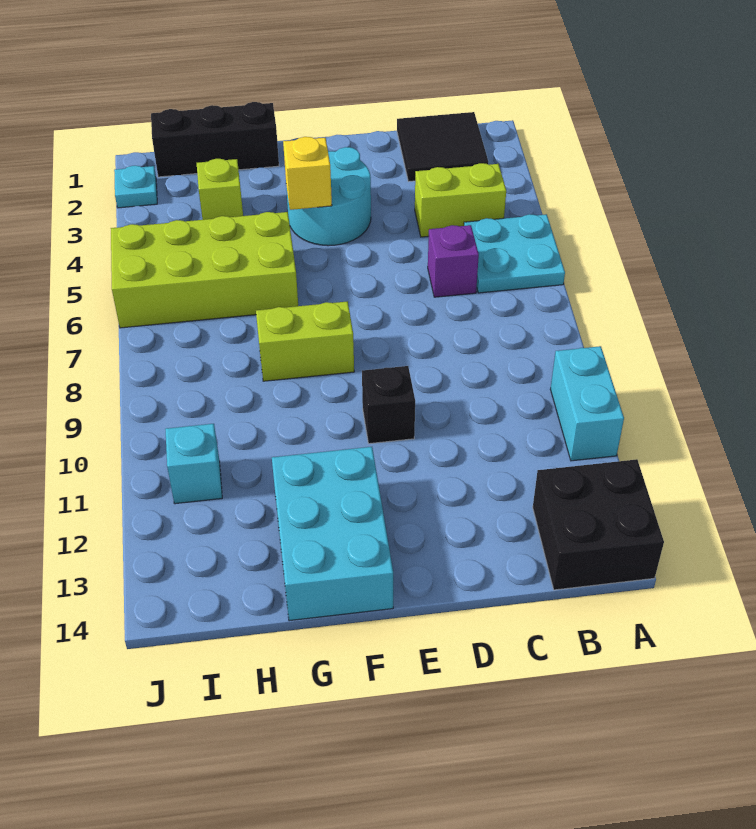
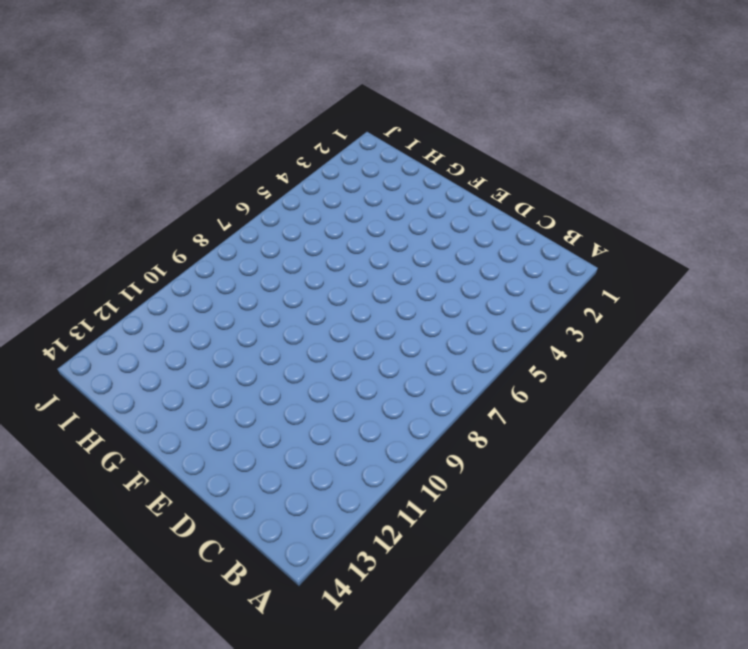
none -> cyan plate A5:B6 level 1
none -> cyan brick A10:A11 level 1
none -> black brick A13:B14 level 1

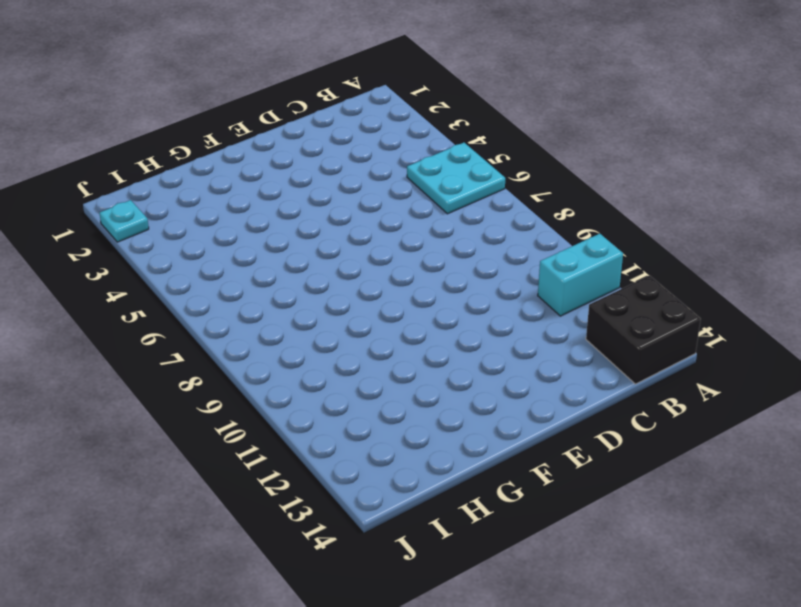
cyan brick A11:B11 level 1 -> cyan brick A10:A11 level 1
none -> black tile B1:C2 level 1
none -> lime brick B4:C4 level 1
none -> purple brick C6 level 1

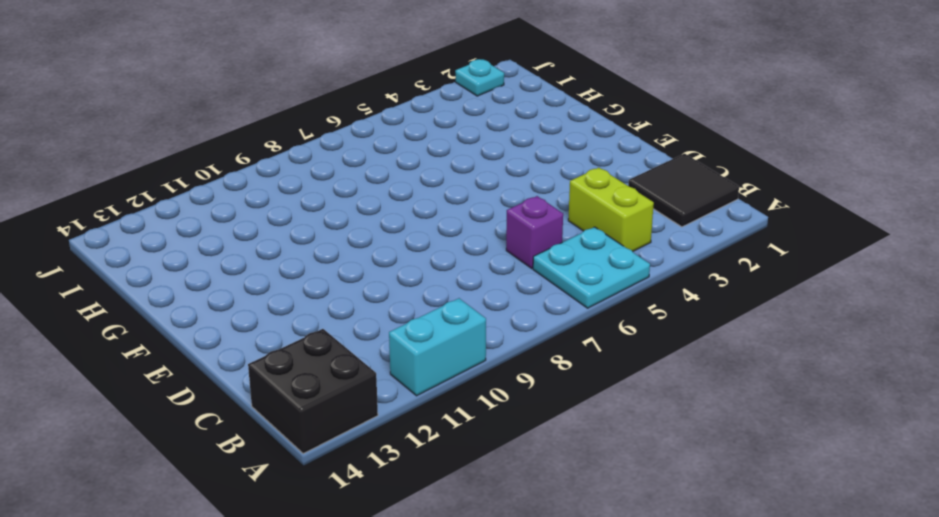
none -> cyan round brick E3:F4 level 1
none -> black brick E10 level 1
none -> lime brick F8:G8 level 1

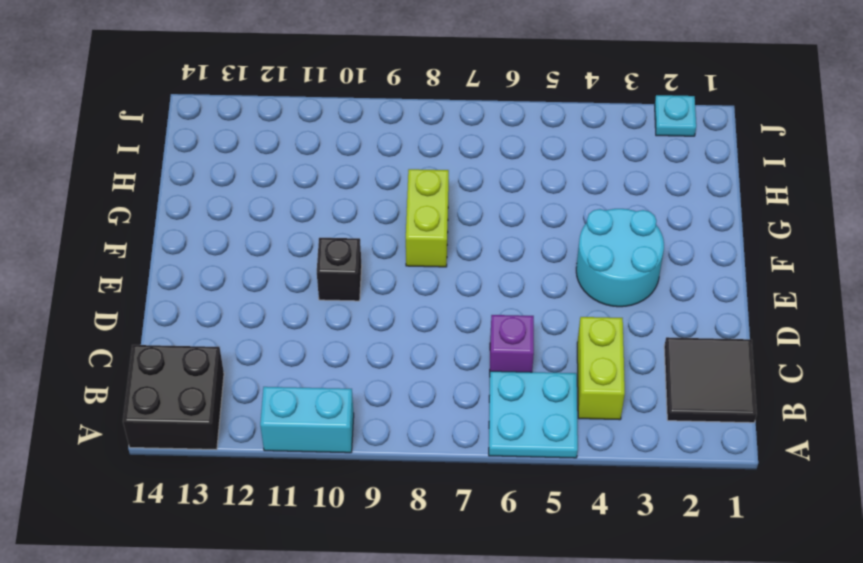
none -> cyan brick F12:G14 level 1
none -> black brick G1:I1 level 1
none -> lime brick G5:J6 level 1

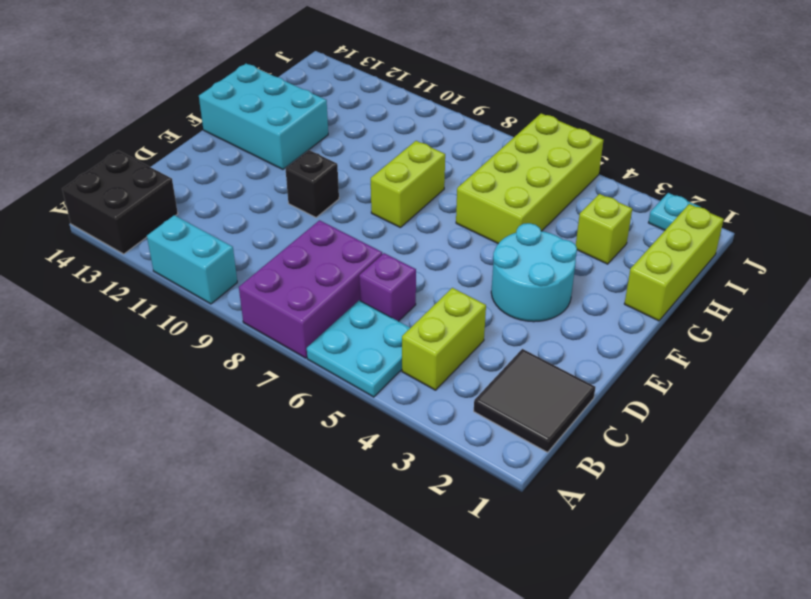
purple brick A7:C8 level 1 -> none
lime brick G1:I1 level 1 -> black brick G1:I1 level 1
none -> cyan brick I11 level 1
none -> yellow brick F4 level 2

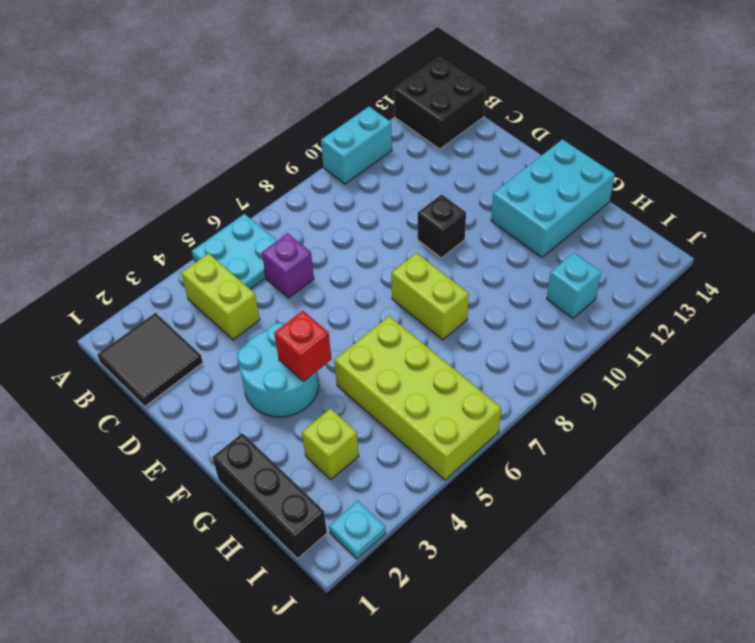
red brick F4 level 2 -> yellow brick F4 level 2

